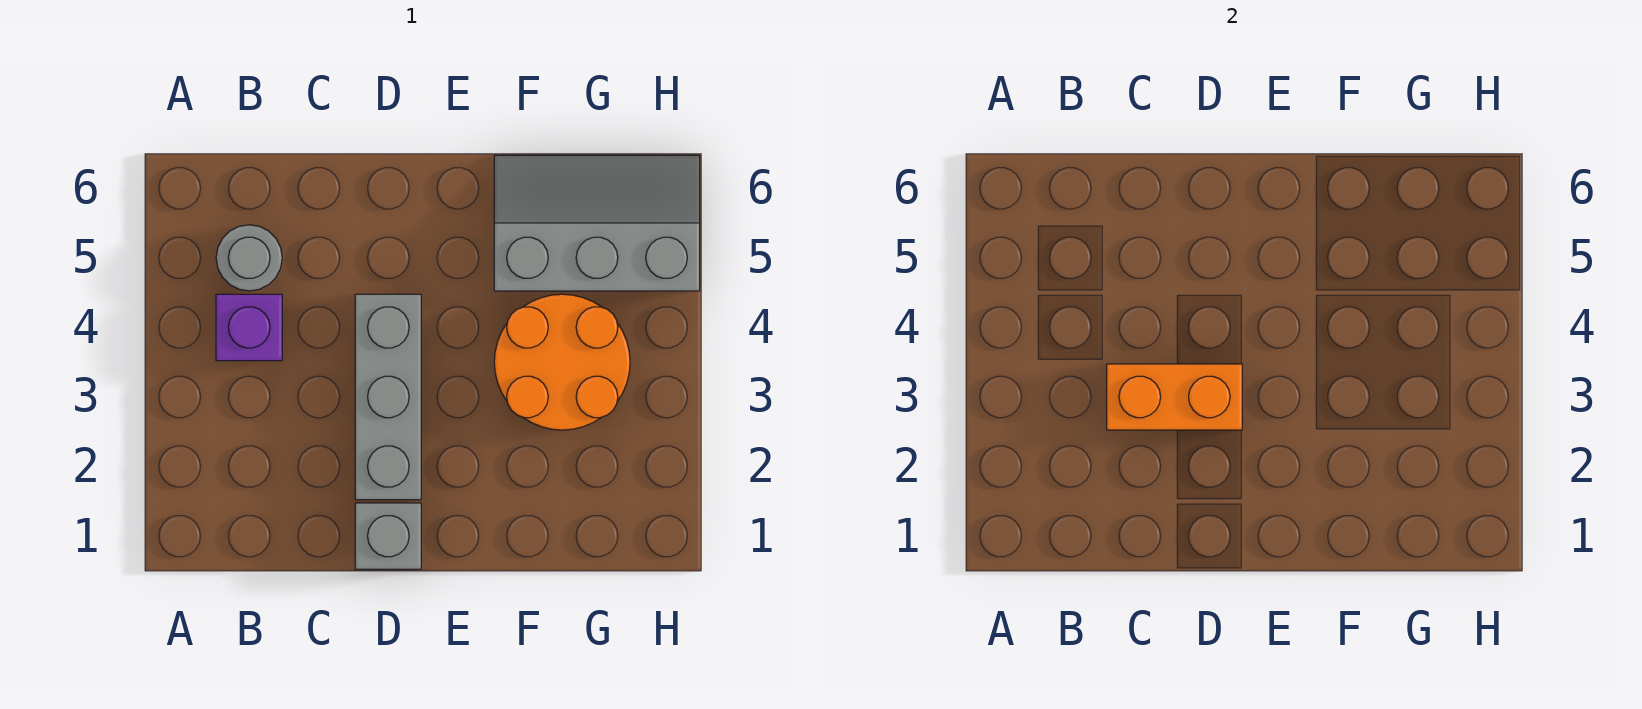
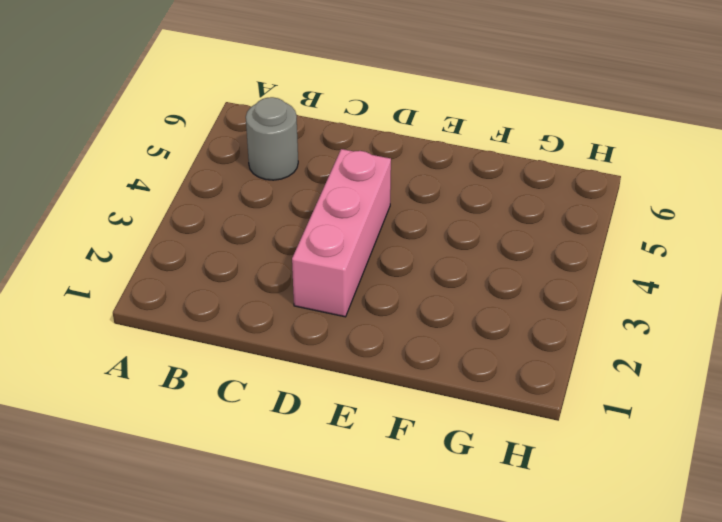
pink brick D2:D4 level 1 -> grey brick D2:D4 level 1
none -> purple brick B4 level 1
none -> grey brick D1 level 1

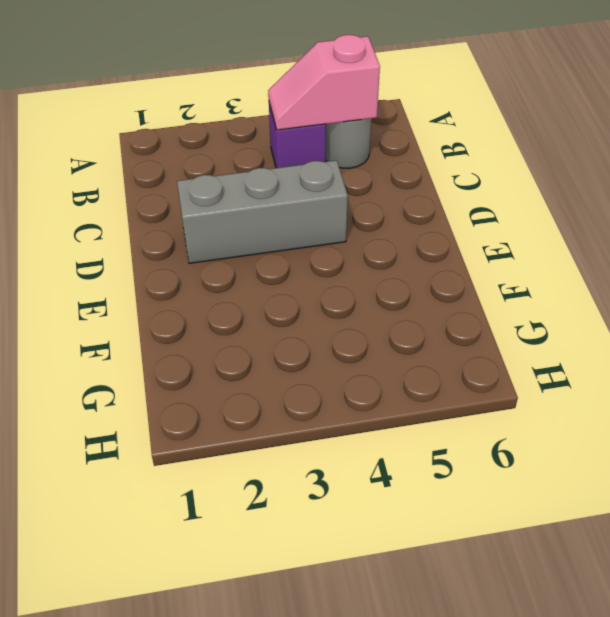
pink slope B4:B5 level 2 top 5 -> none
none -> grey brick D1 level 1
none -> orange round brick F3:G4 level 1

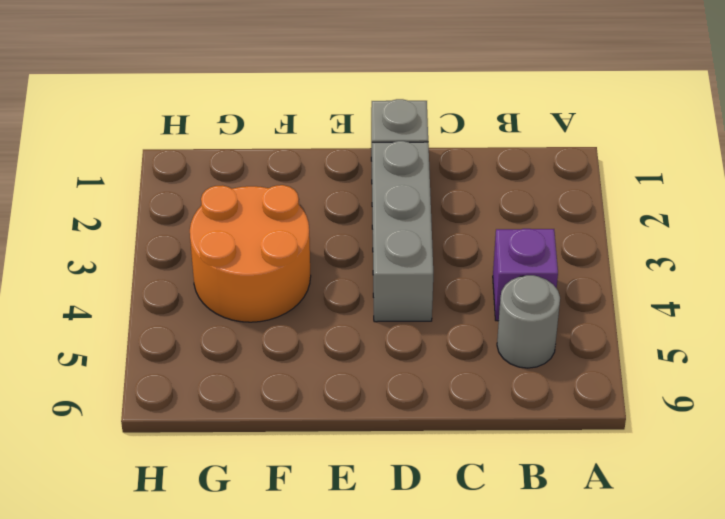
none -> grey slope F5:H6 level 1 top 5
none -> orange brick C3:D3 level 2

